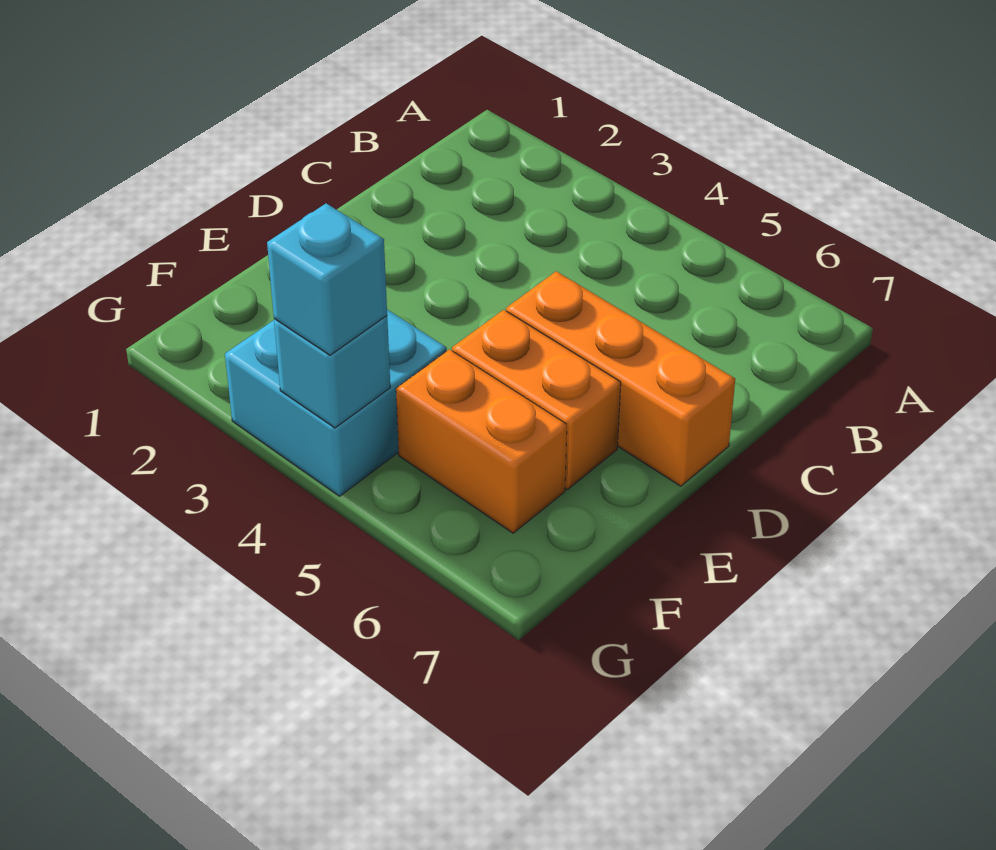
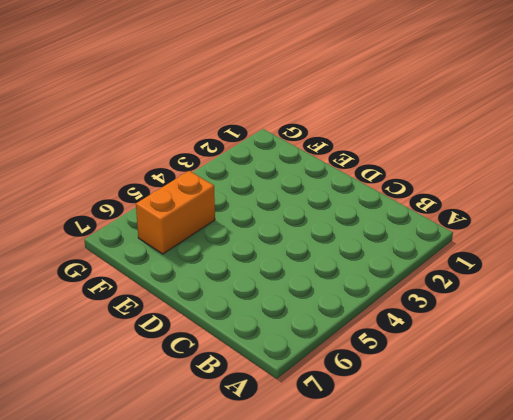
none -> orange brick D5:D7 level 1
none -> orange brick E5:E6 level 1

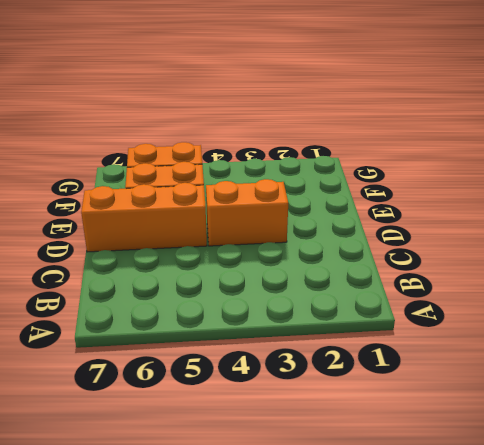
orange brick D3:D4 level 1 -> none
none -> cyan brick F3:G4 level 1
none -> cyan brick G4 level 2

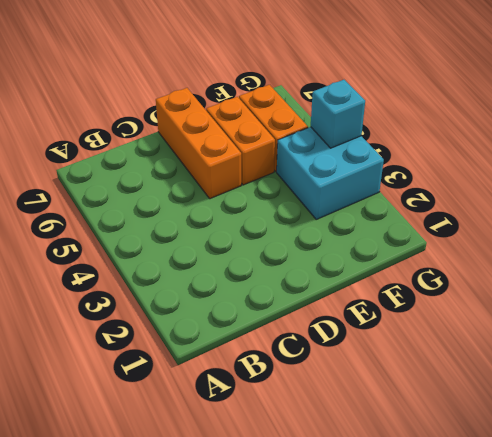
none -> cyan brick G4 level 3

